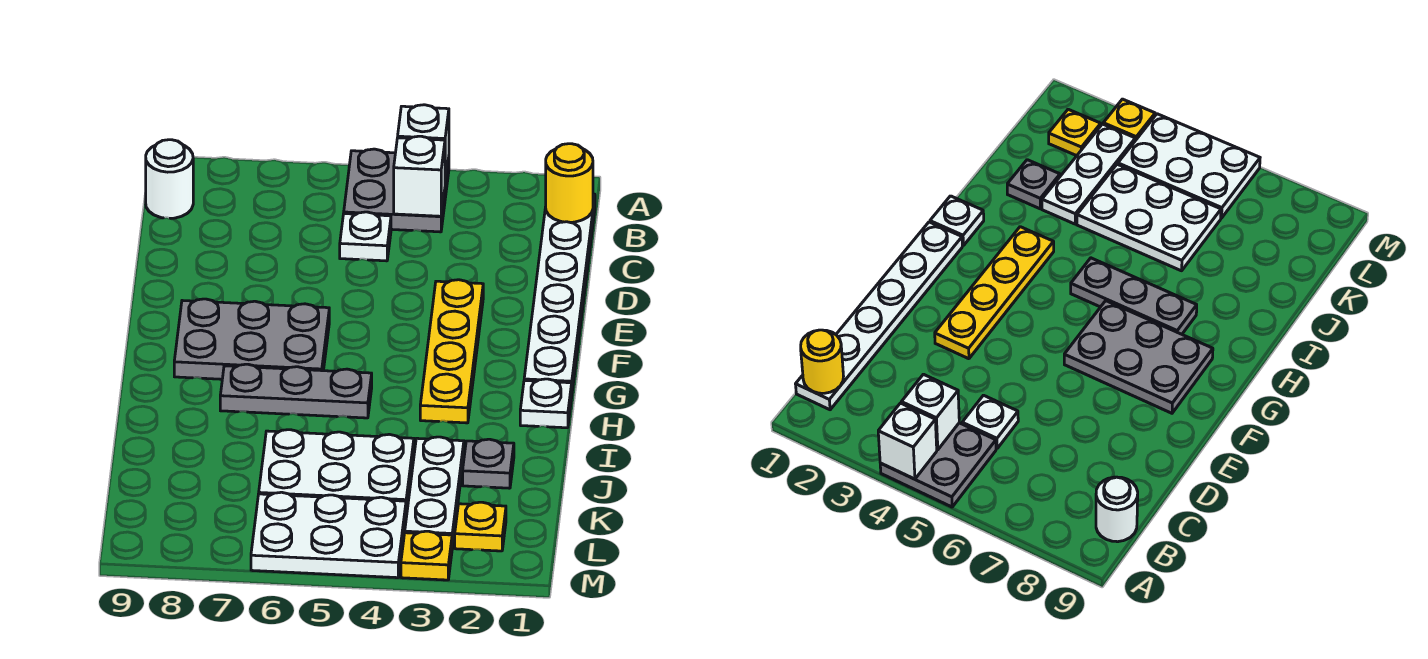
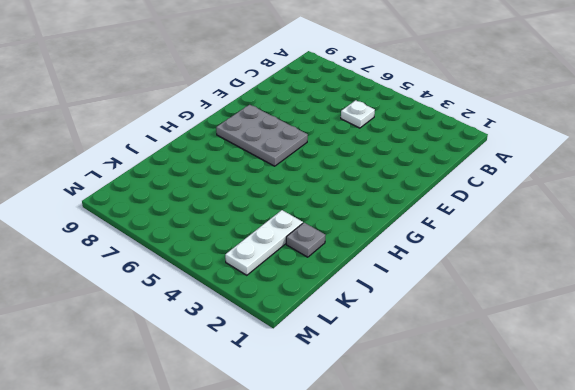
none -> grey plate A4:B5 level 1
none -> white plate B1:G1 level 1
none -> white round brick B9 level 1

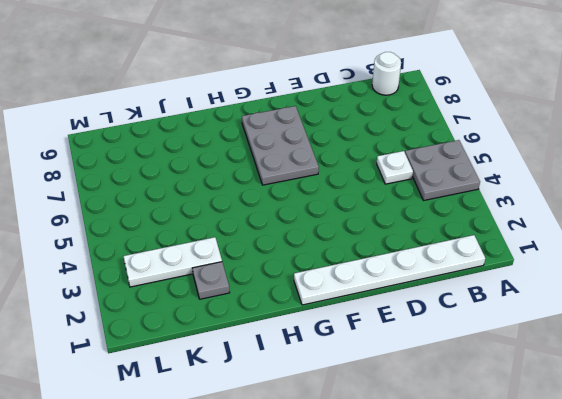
none -> yellow plate E3:H3 level 1
none -> white plate H1 level 1
none -> grey plate H5:H7 level 1

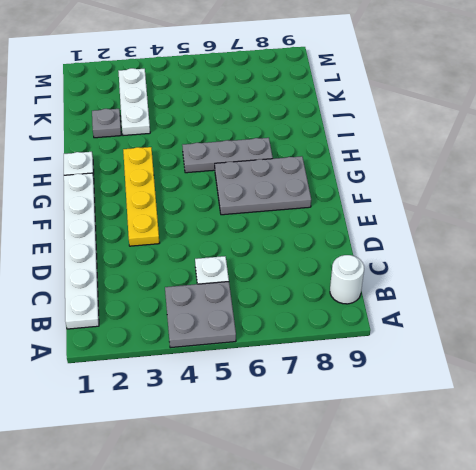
none -> white plate J4:K6 level 1
none -> yellow plate L2 level 1
none -> white plate L4:M6 level 1

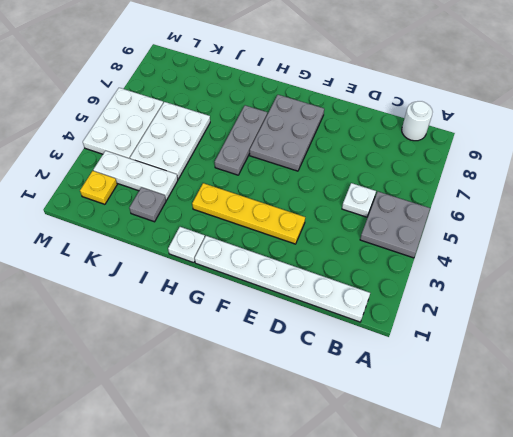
none -> yellow plate M3 level 1
none -> white brick A4 level 2
none -> yellow round brick B1 level 2

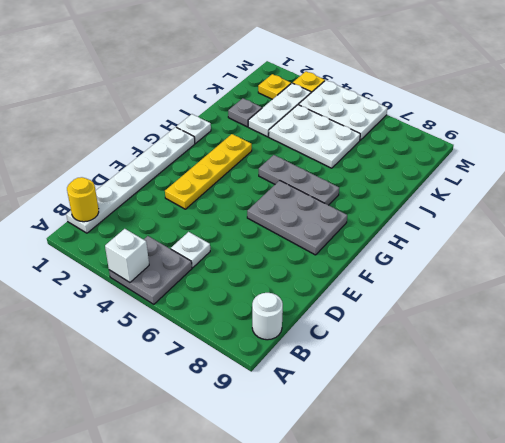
none -> white brick B4 level 2

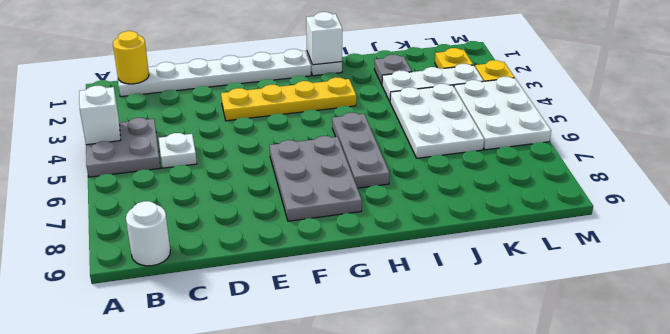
white brick H1 level 2 -> white brick B4 level 2

